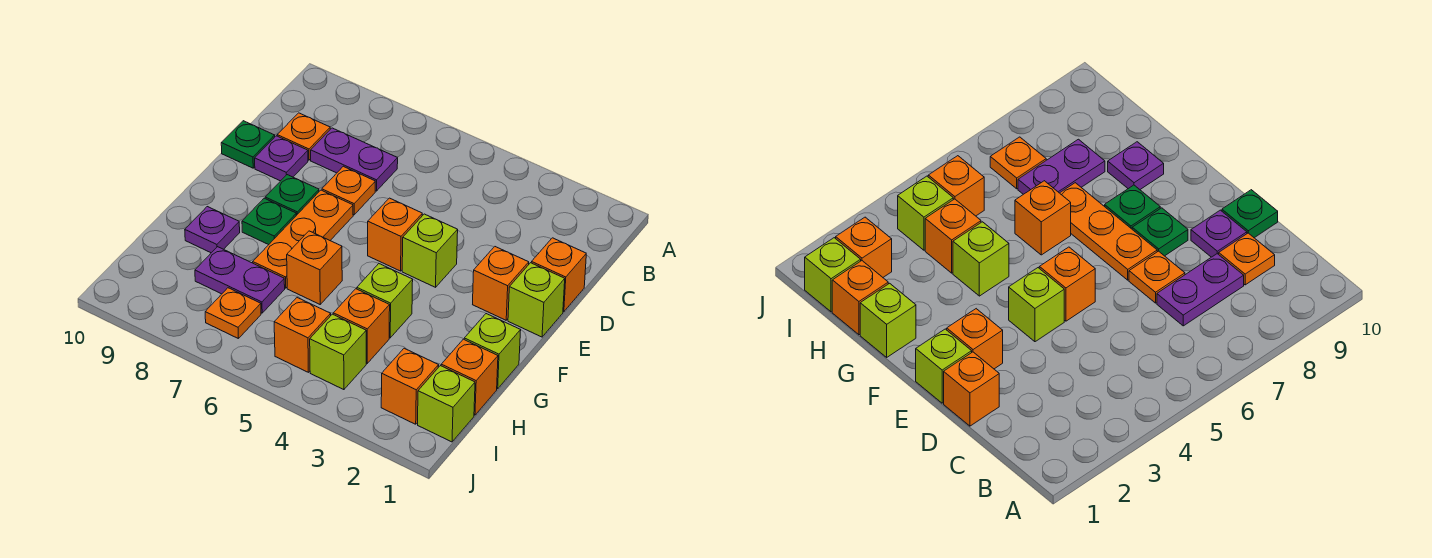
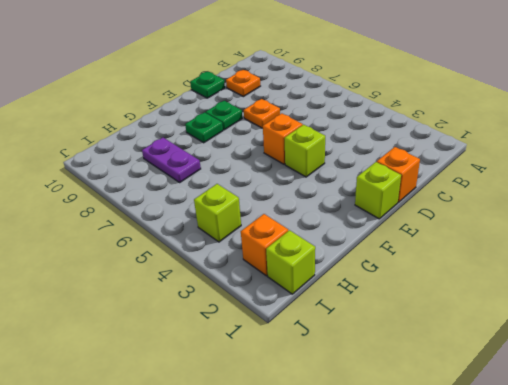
none -> purple plate C7:C8 level 1
none -> purple plate D9 level 1
none -> orange brick E2 level 1

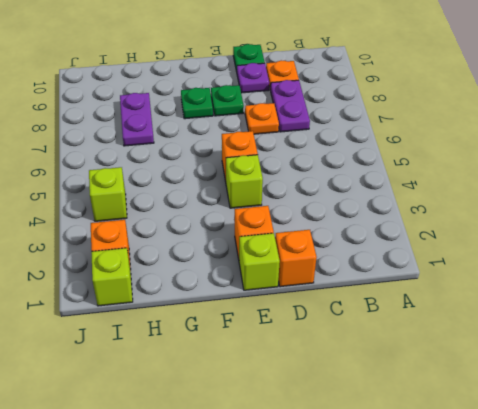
none -> orange plate E7:G7 level 1
none -> lime brick G1 level 1
none -> lime brick G4 level 1

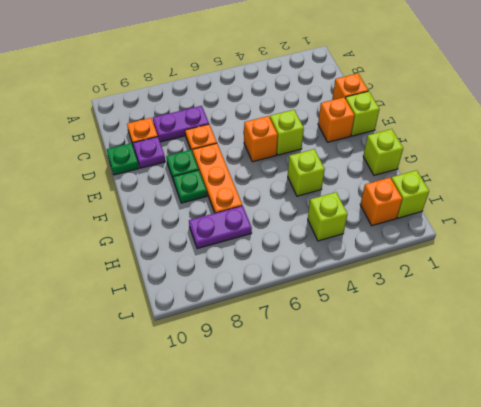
none -> orange brick G6 level 1
none -> purple plate G9 level 1
none -> orange brick H1 level 1

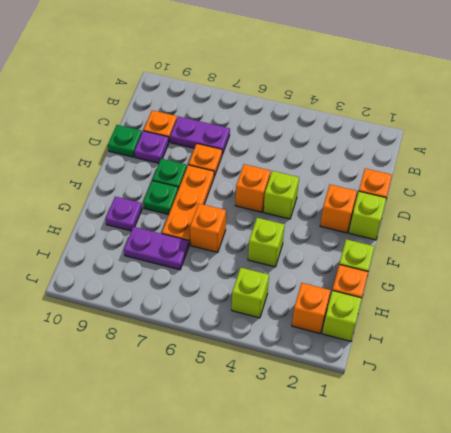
none -> orange brick H4 level 1
none -> orange brick I5 level 1
none -> orange plate I7 level 1

